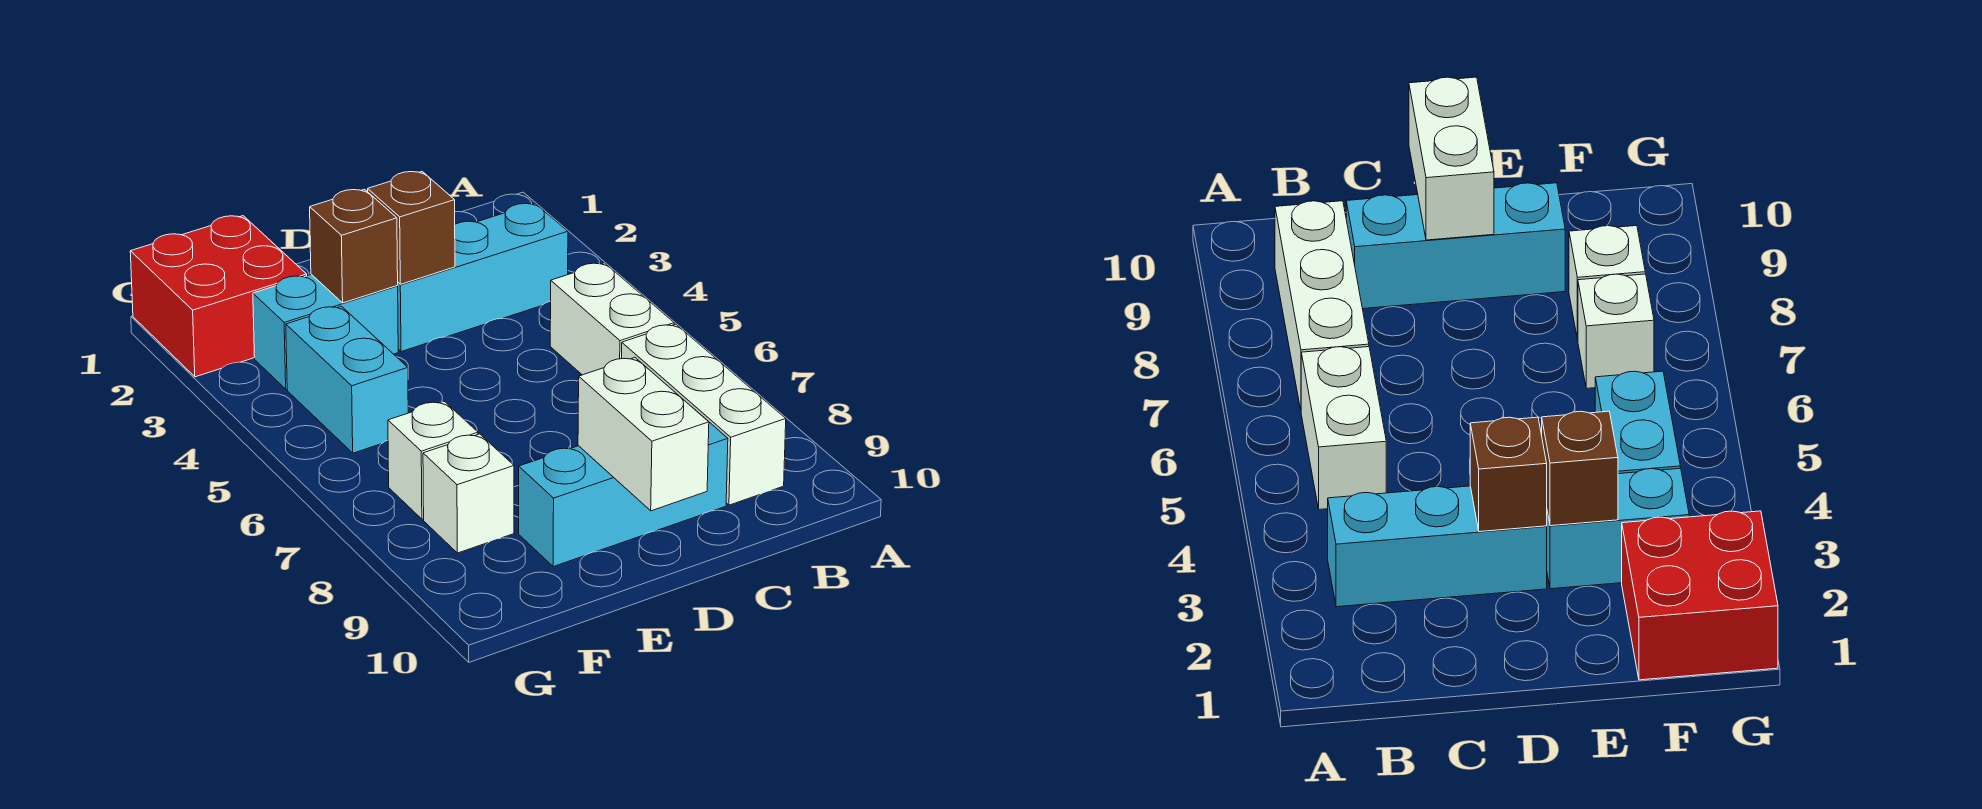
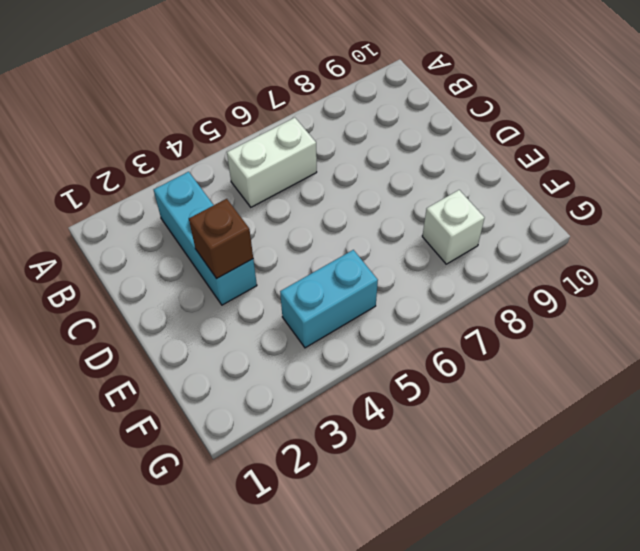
none -> white brick B7:B9 level 1
none -> cyan brick C9:E9 level 1
none -> cyan brick E3:F3 level 1

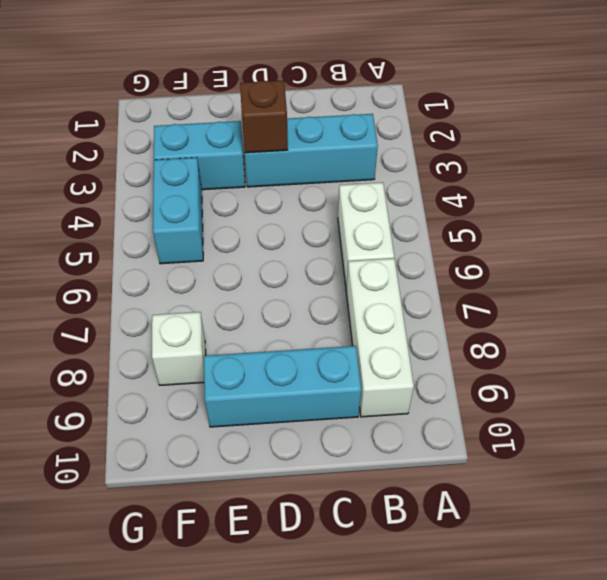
none -> red brick F1:G2 level 1
none -> white brick F7 level 1
none -> white brick D9:D10 level 2

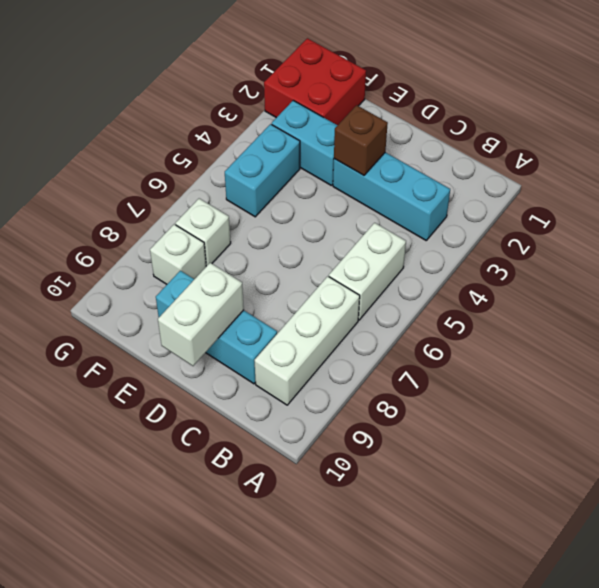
none -> brown brick E3 level 2

